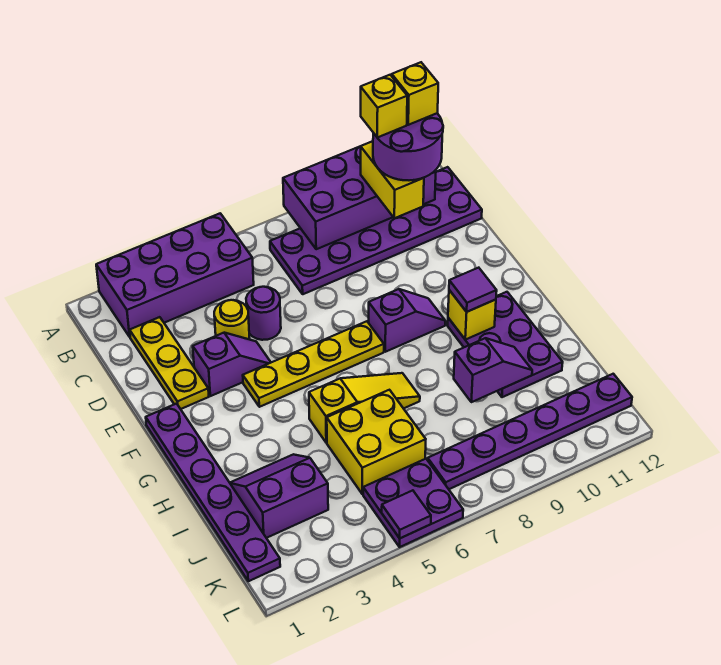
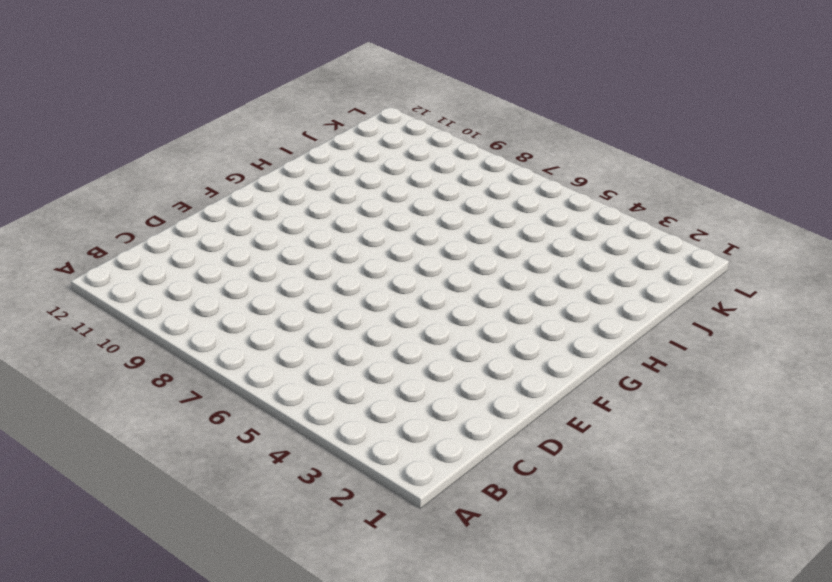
none -> purple brick A2:B5 level 1
none -> purple plate B7:C12 level 1
none -> yellow plate C2:E2 level 1

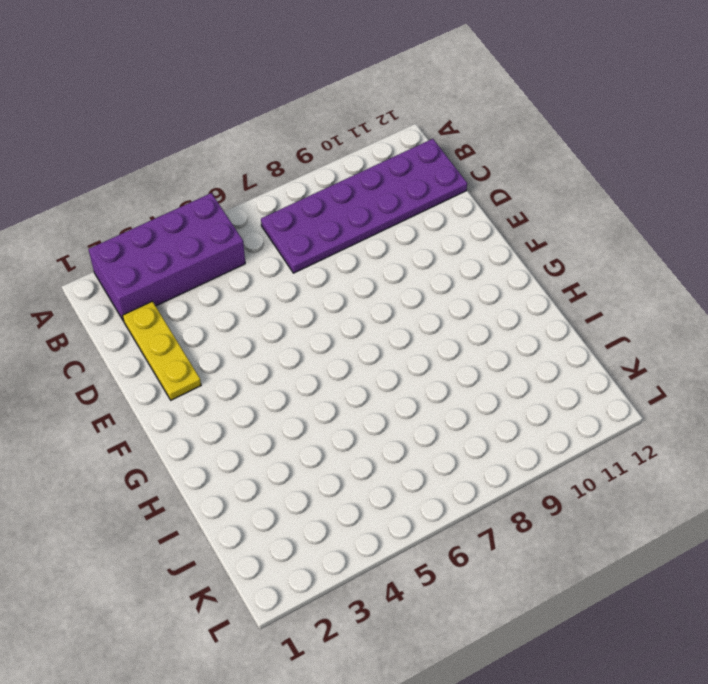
none -> yellow round brick D4 level 1
none -> purple round brick D5 level 1
none -> purple slope E3:E4 level 1 top 3

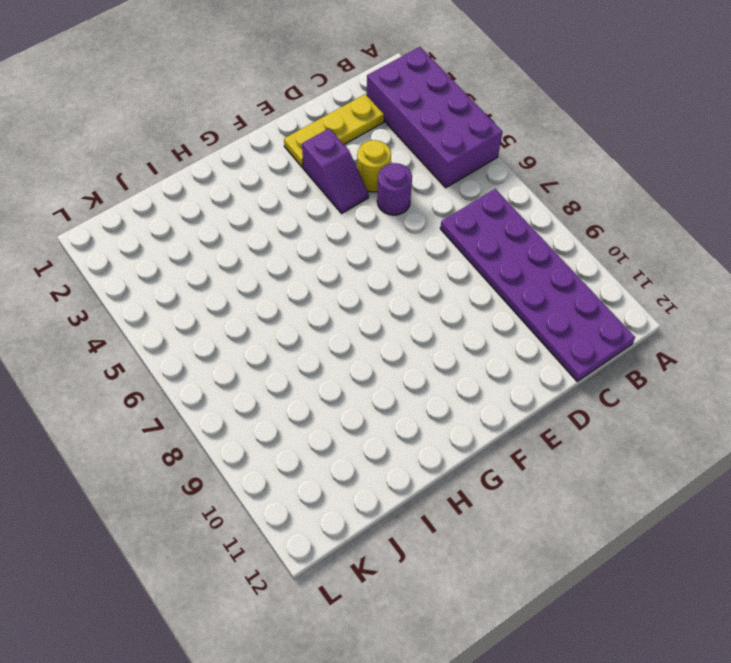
none -> purple plate F1:K1 level 1
none -> yellow plate F4:F7 level 1
none -> purple slope F8:F9 level 1 top 8

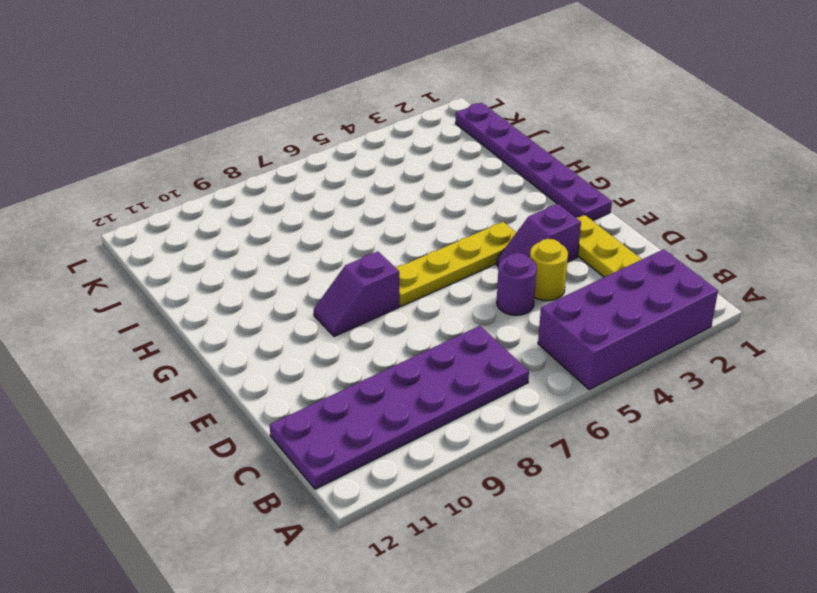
none -> purple plate G10:I11 level 1
none -> yellow slope H5:H7 level 1 top 5
none -> purple slope I2:J3 level 1 top J

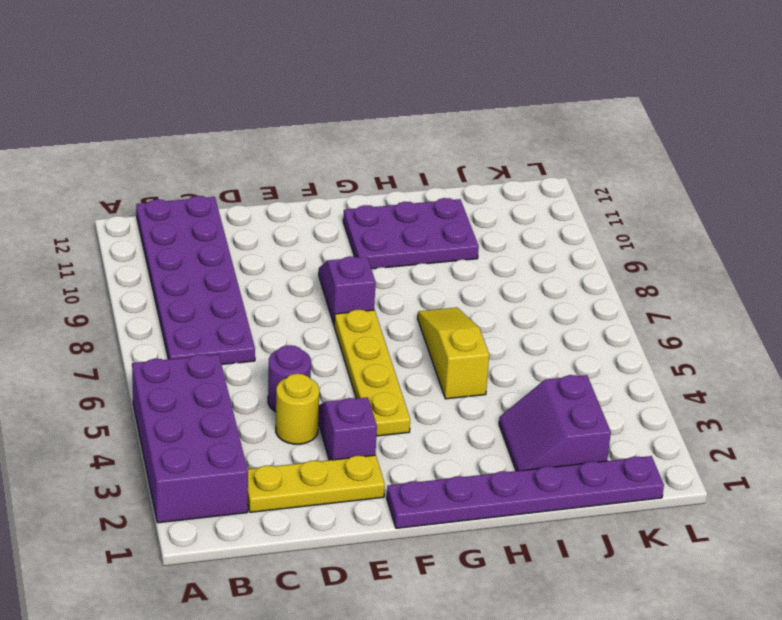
none -> yellow brick I5:J6 level 1
none -> purple plate K5:L6 level 1
none -> purple plate K7:K12 level 1

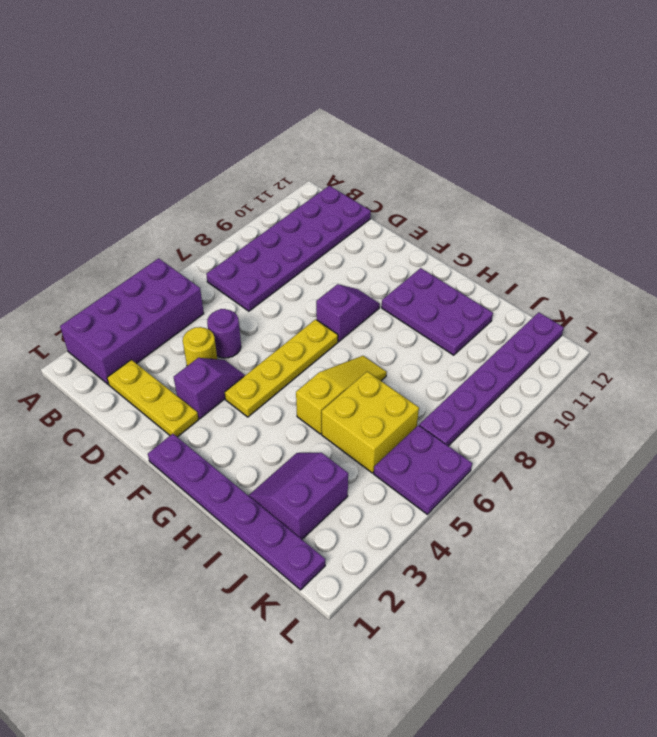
none -> purple brick A8:B11 level 2
none -> yellow brick G10 level 2
none -> purple slope I9:I10 level 2 top 9

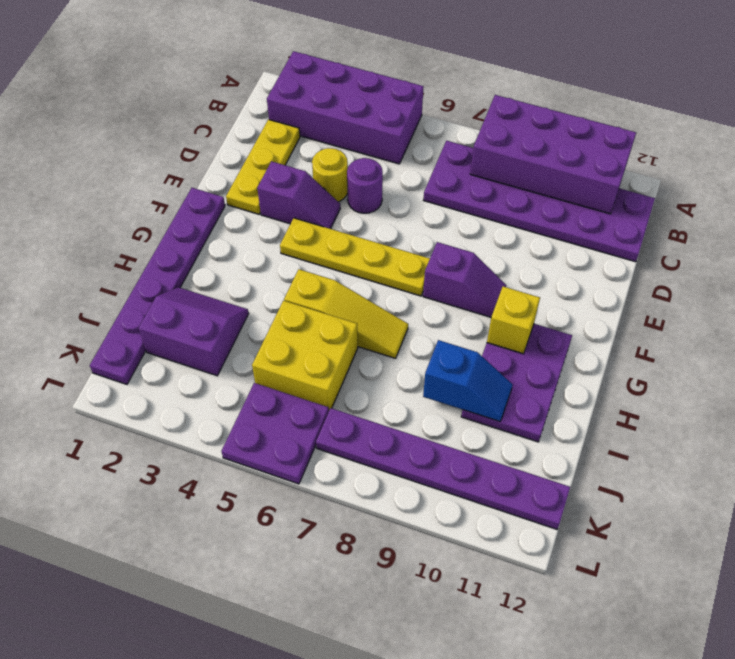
blue slope I9:I10 level 2 top 9 -> purple slope I9:I10 level 2 top 9
none -> purple tile L5 level 2
none -> yellow brick B10:C10 level 3
none -> purple tile G10 level 3

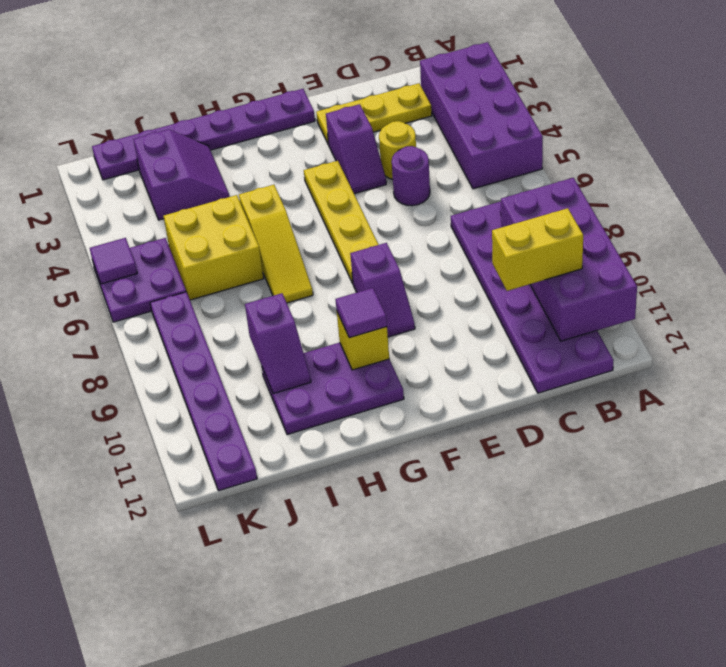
none -> purple round brick B10:C11 level 4
none -> yellow brick B10 level 5
none -> yellow brick B11 level 5

